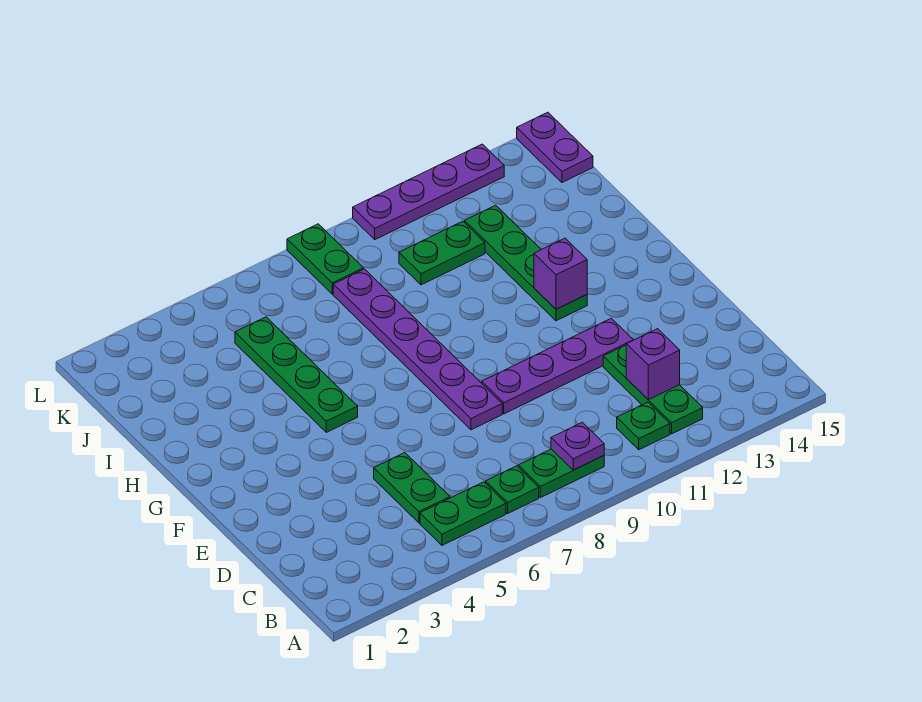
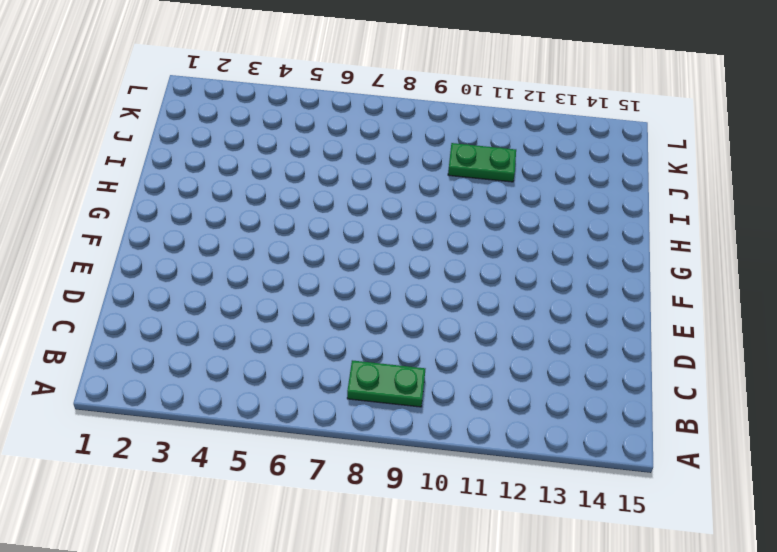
none -> green plate B5:B6 level 1
none -> green plate B7 level 1
none -> green plate B11 level 1

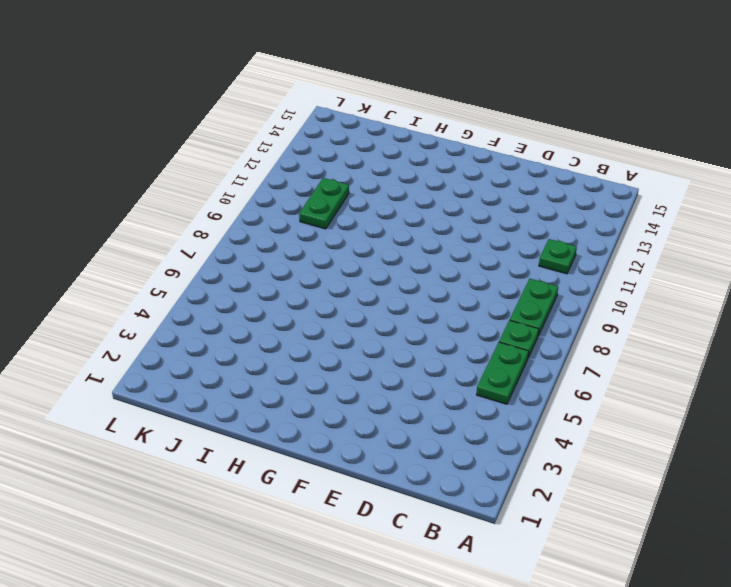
none -> green plate B12:D12 level 1
none -> green plate C5:D5 level 1
none -> purple plate E8:J8 level 1

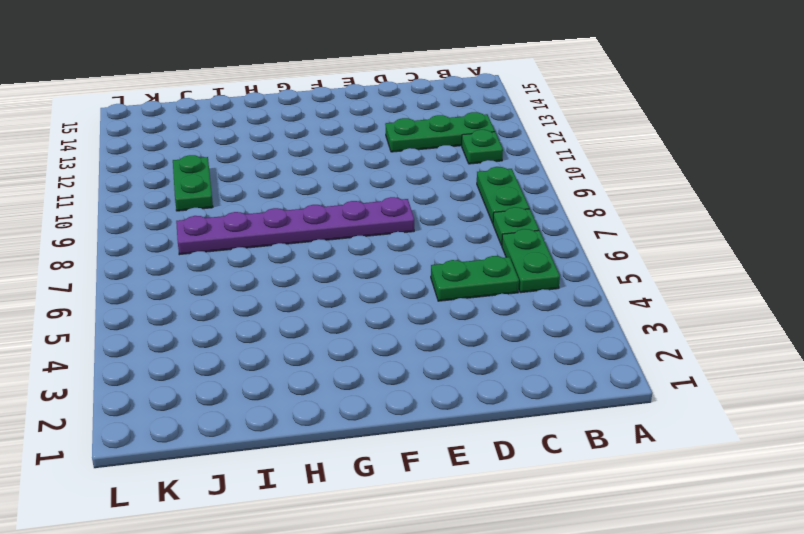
none -> purple plate E9:E12 level 1
none -> green plate G5:J5 level 1
none -> green plate G12:J12 level 1

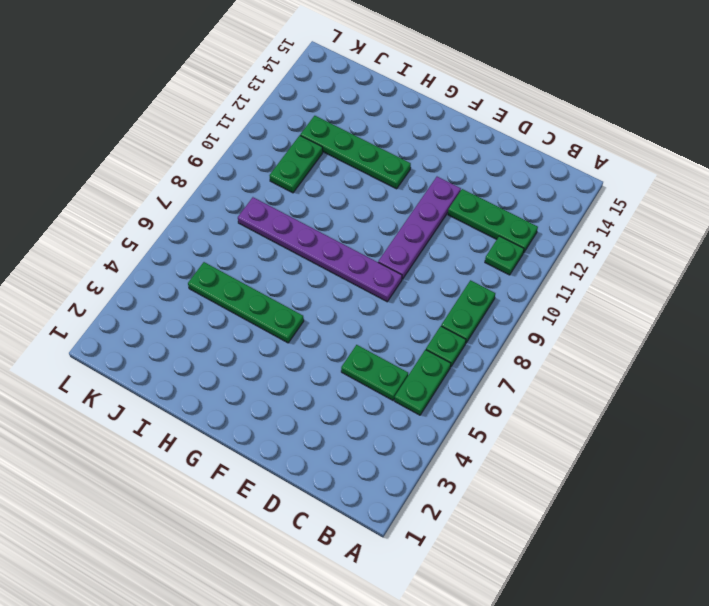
none -> green plate K8:L8 level 1
none -> purple plate K15:L15 level 1
none -> purple plate L10:L13 level 1

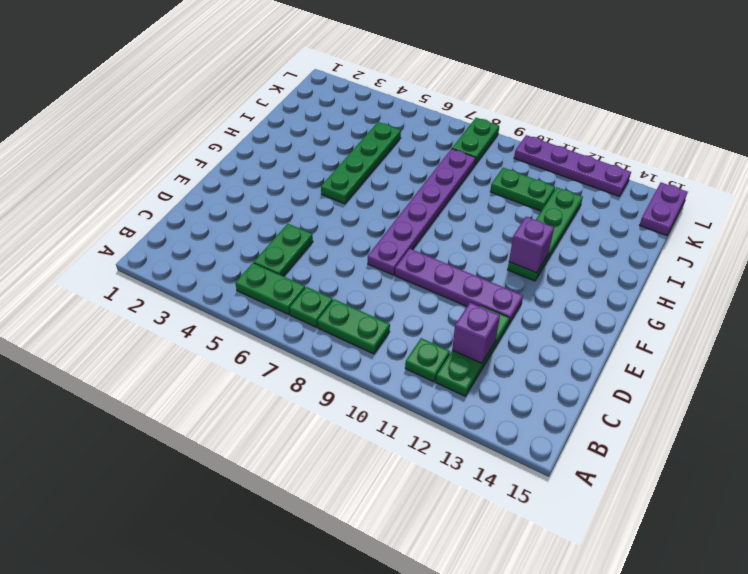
none -> purple plate B9 level 2

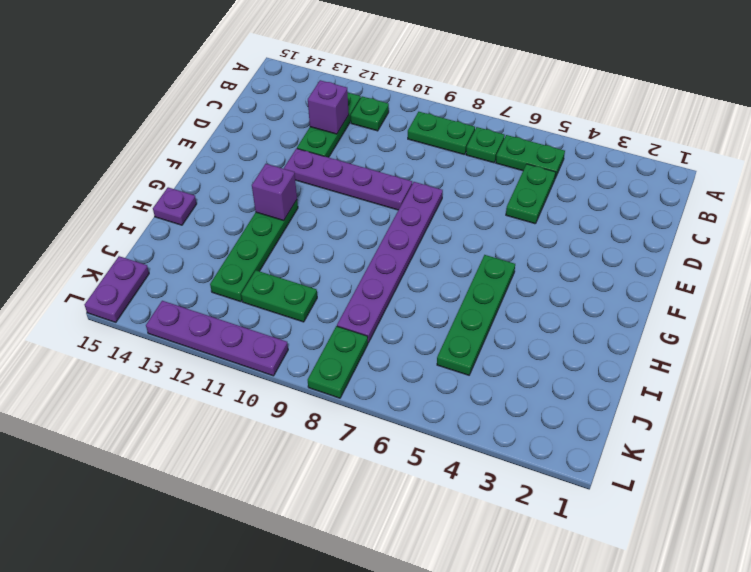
purple plate H15 level 1 -> purple plate B9 level 2

